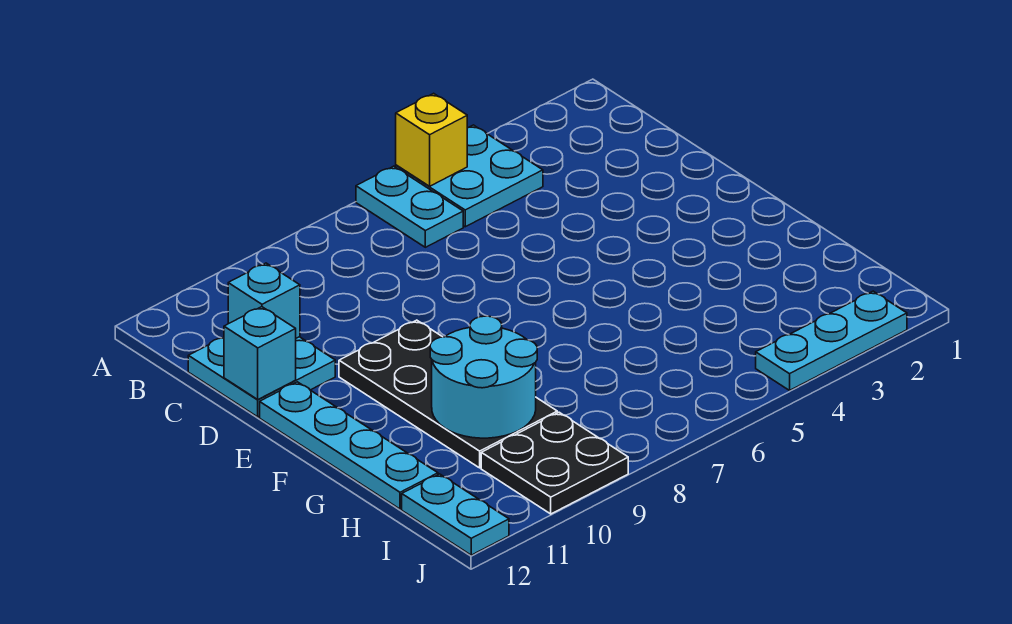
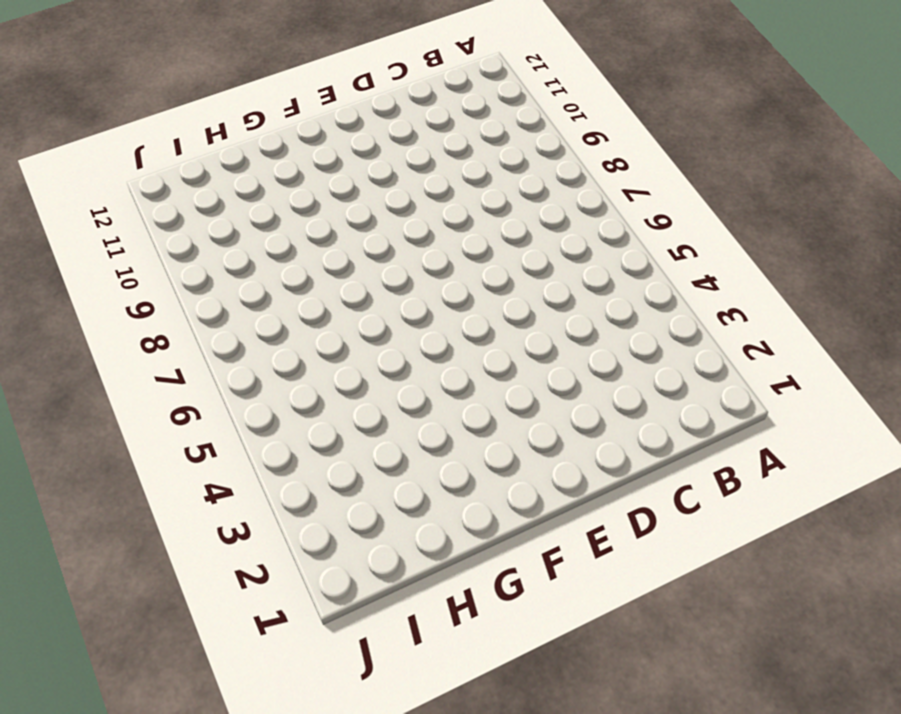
none -> cyan plate A4:B5 level 1
none -> cyan plate A6:B6 level 1
none -> cyan plate C11:D12 level 1

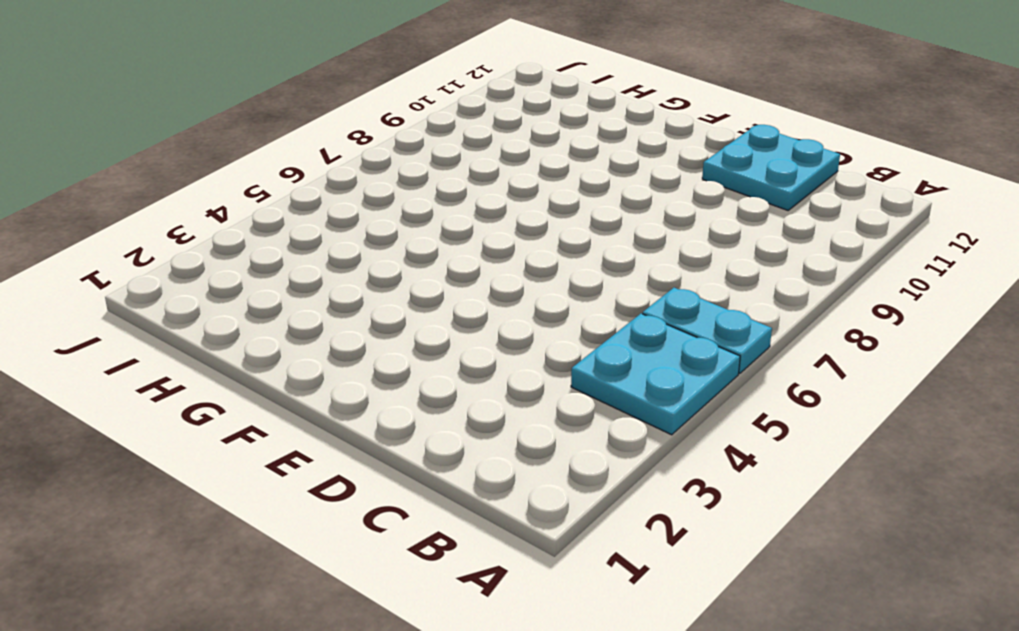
none -> black plate E9:H10 level 1
none -> cyan plate E12:H12 level 1
none -> black plate I9:J10 level 1

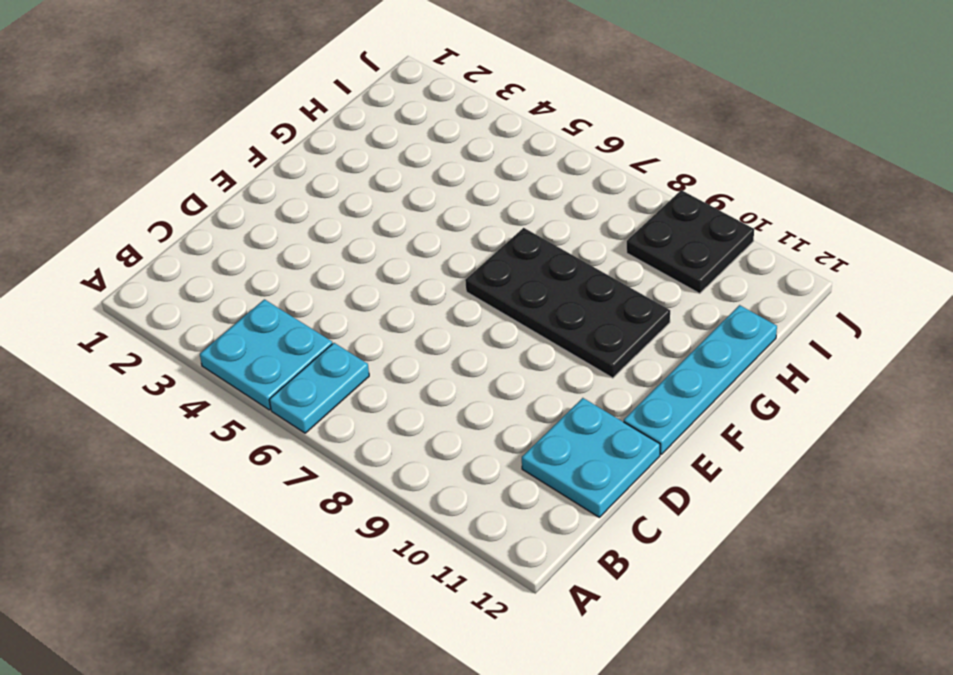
black plate F7:G10 level 1 -> black plate E9:H10 level 1
none -> cyan plate I12:J12 level 1
none -> cyan plate J2:J4 level 1
none -> yellow brick A5 level 2

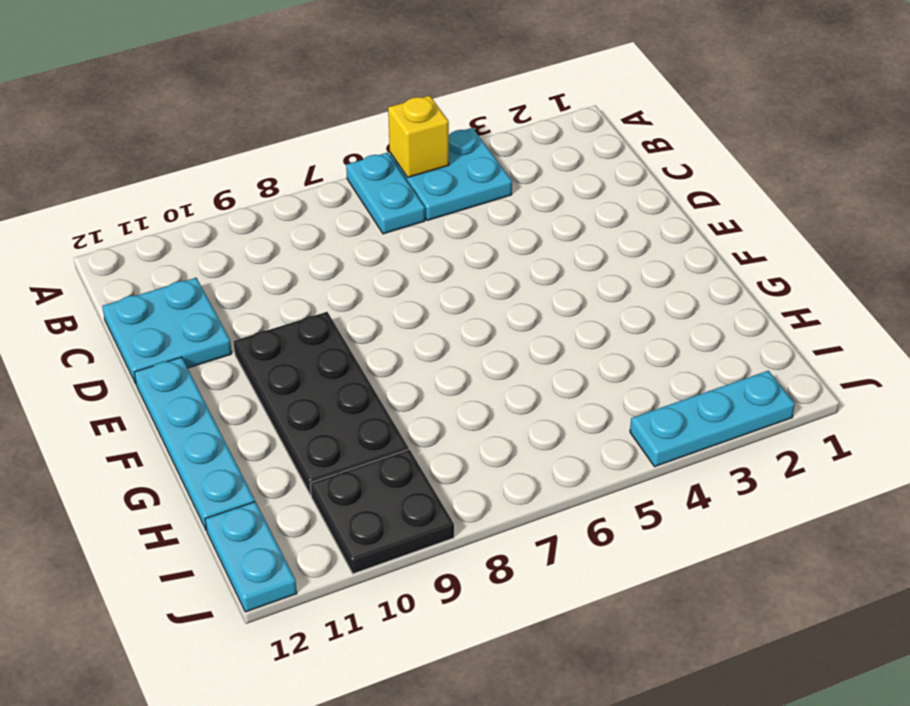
none -> cyan brick C11 level 2
none -> cyan brick D12 level 2
none -> cyan round brick G9:H10 level 2

